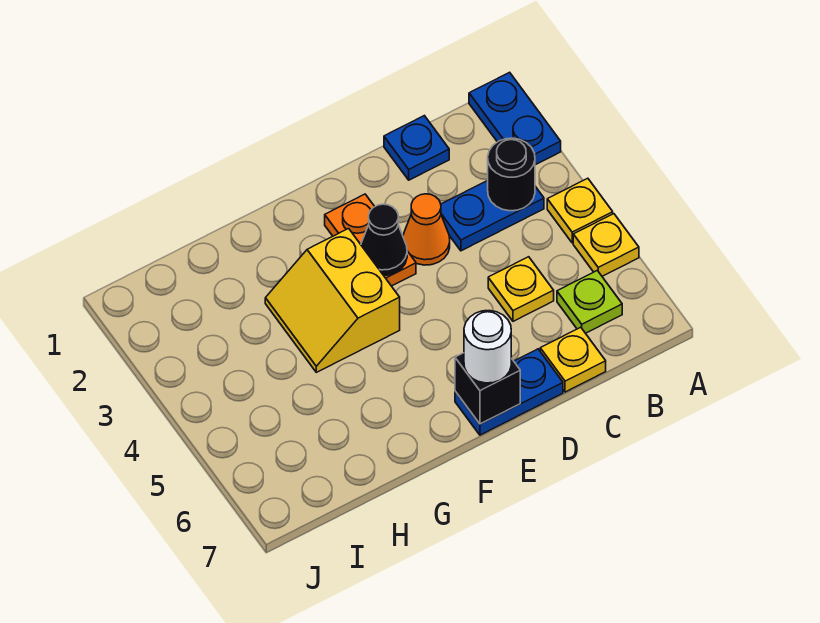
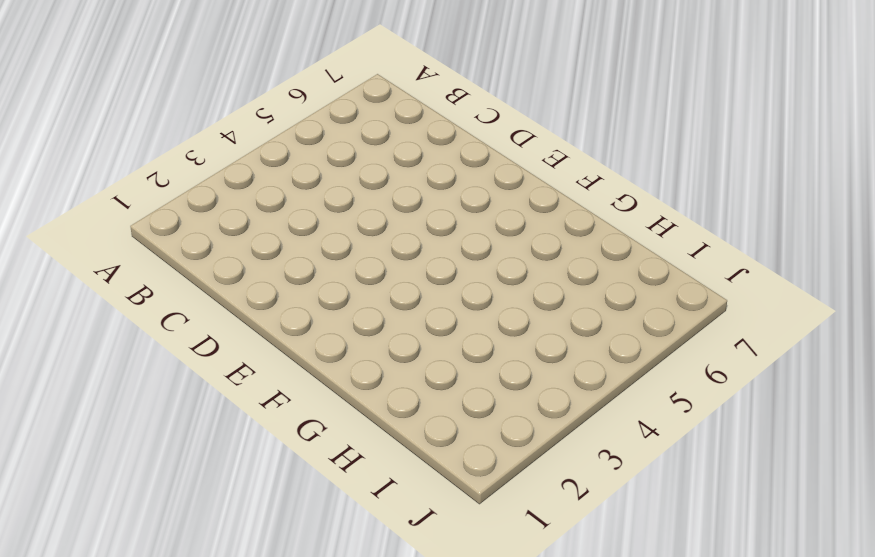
none -> blue plate A1:A2 level 1
none -> yellow plate A4 level 1
none -> yellow plate A5 level 1

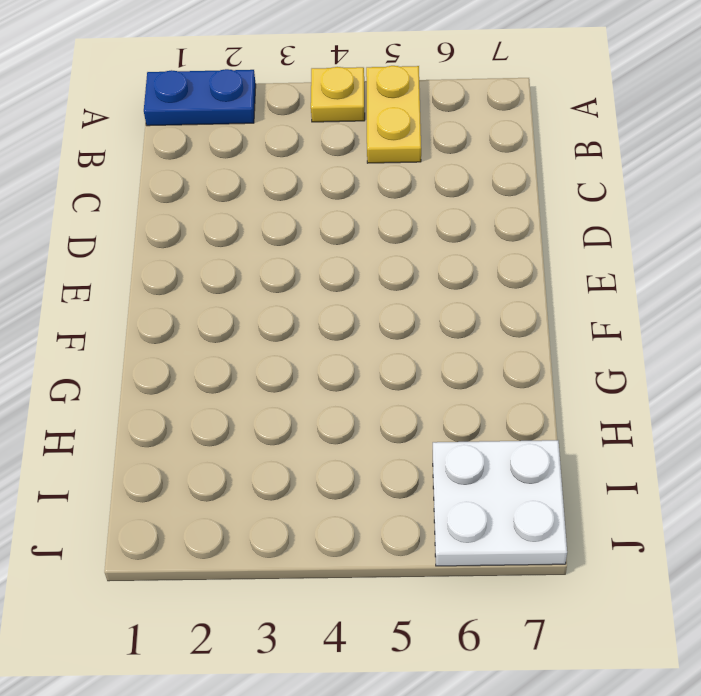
yellow plate A5:B5 level 1 -> yellow plate A5 level 1
white plate I6:J7 level 1 -> none
none -> blue plate B3:C3 level 1
none -> lime plate B6 level 1
none -> blue plate C1 level 1

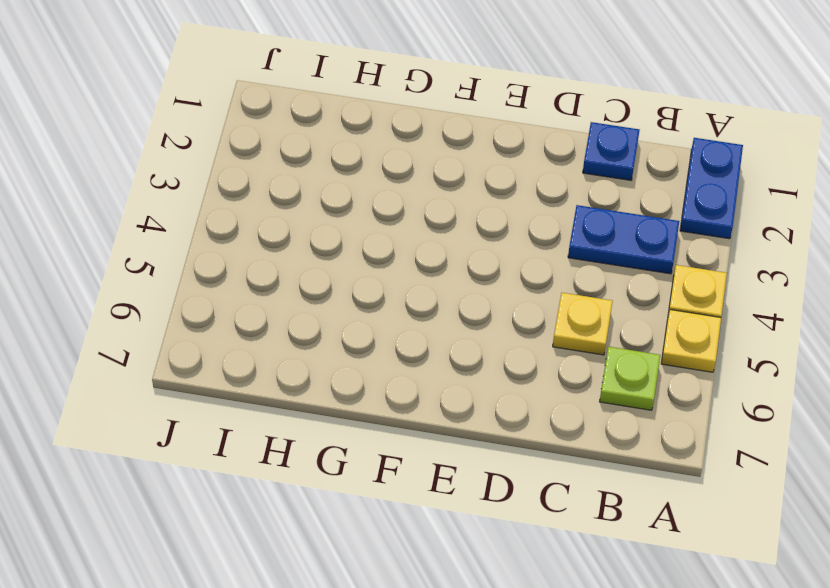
none -> yellow plate C7 level 1
none -> orange cone D3 level 1
none -> blue plate D7:E7 level 1

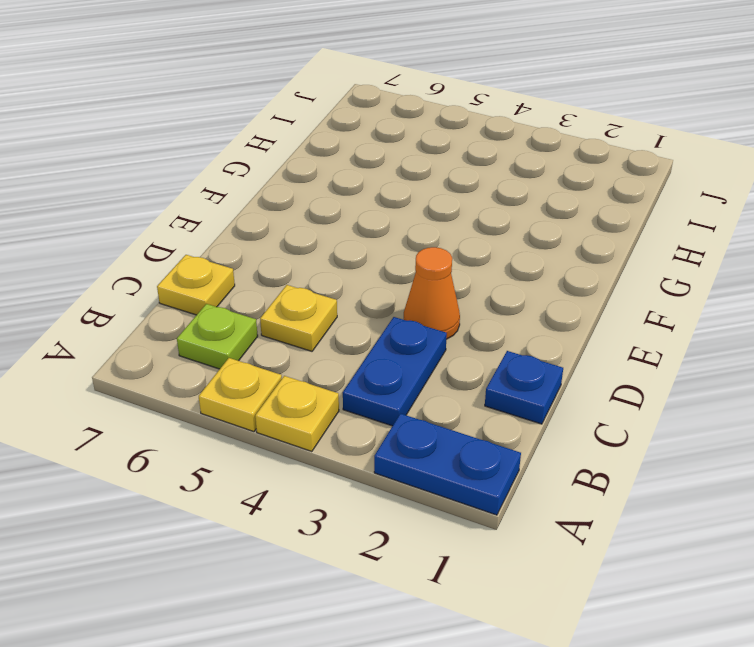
none -> blue plate D7:E7 level 1
none -> orange plate E2:E3 level 1
none -> yellow slope F3:G4 level 1 top F

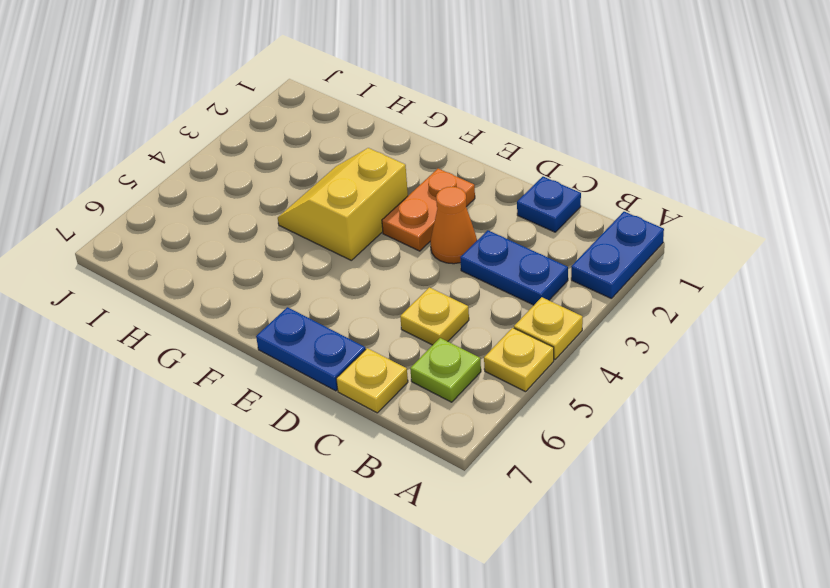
none -> black round brick B3 level 2
none -> black cone E3 level 2
none -> black brick E7 level 2

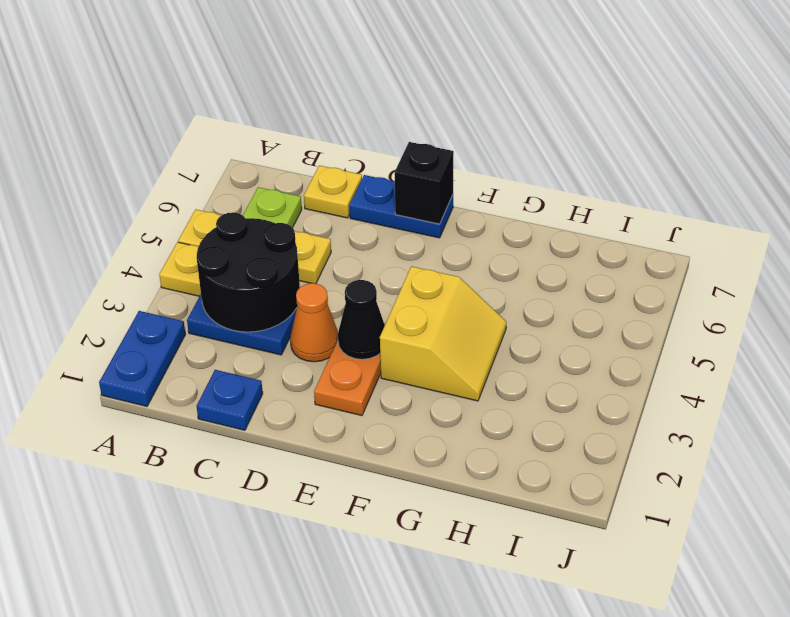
black round brick B3:C4 level 2 -> black round brick B3 level 2
none -> white round brick E7 level 3

